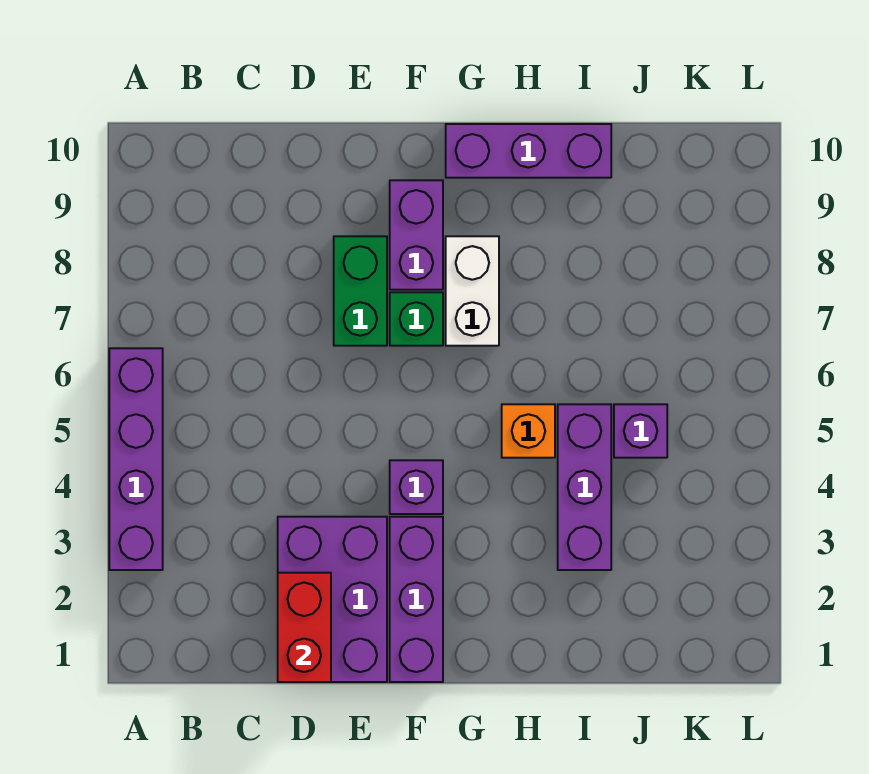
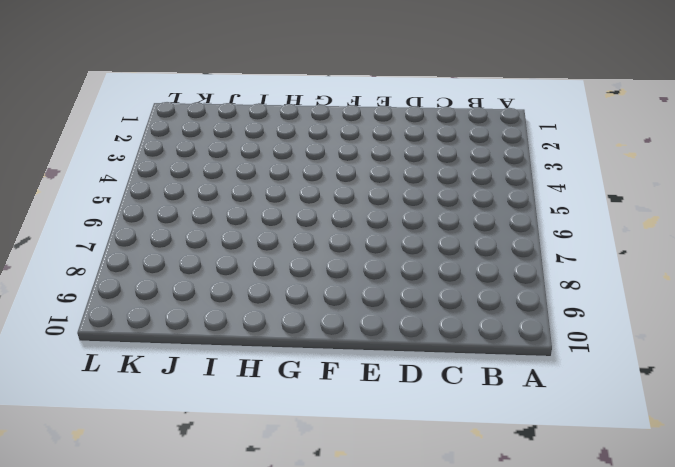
none -> purple brick A3:A6 level 1
none -> purple brick D1:E3 level 1
none -> green brick E7:E8 level 1

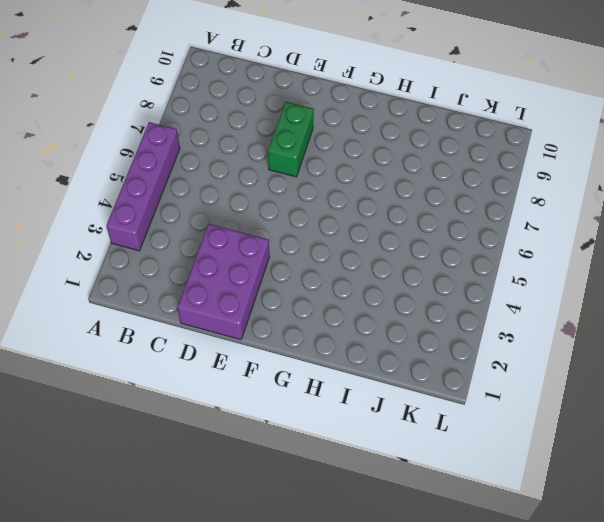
none -> purple brick F1:F3 level 1
none -> purple brick F4 level 1
none -> green brick F7 level 1

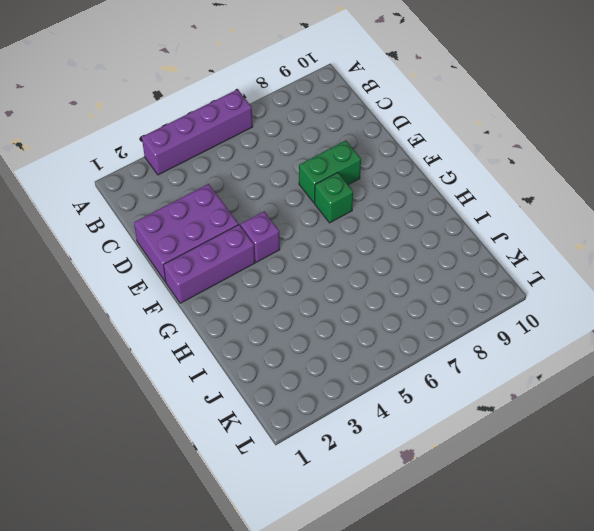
none -> purple brick F8:F9 level 1
none -> white brick G7:G8 level 1
none -> purple brick G10:I10 level 1

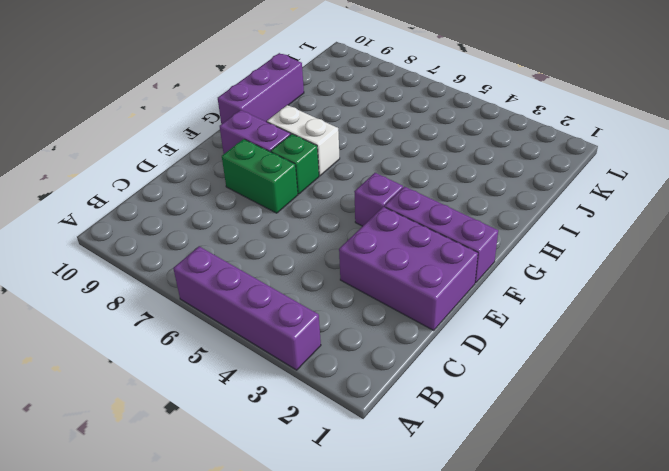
none -> orange brick H5 level 1
none -> purple brick I3:I5 level 1
none -> purple brick J5 level 1

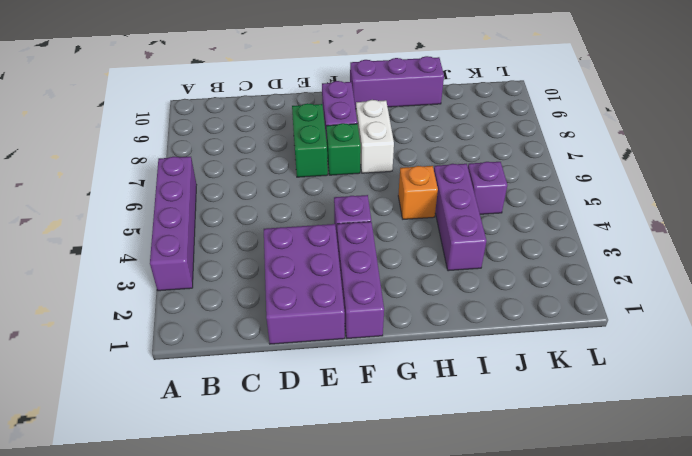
none -> red brick D1:D2 level 2

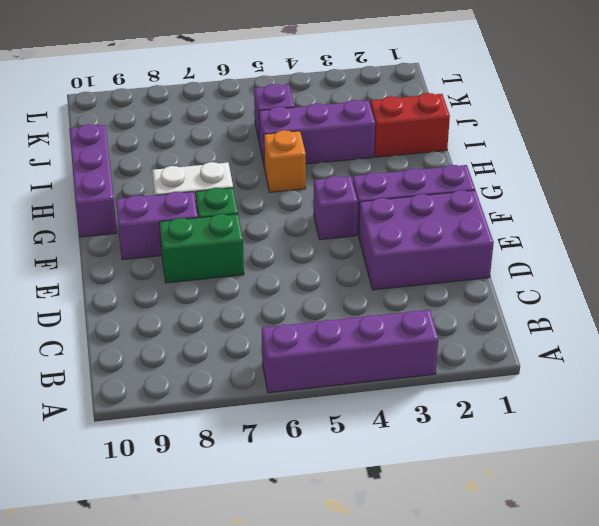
red brick I1:I2 level 1 -> red brick D1:D2 level 2

